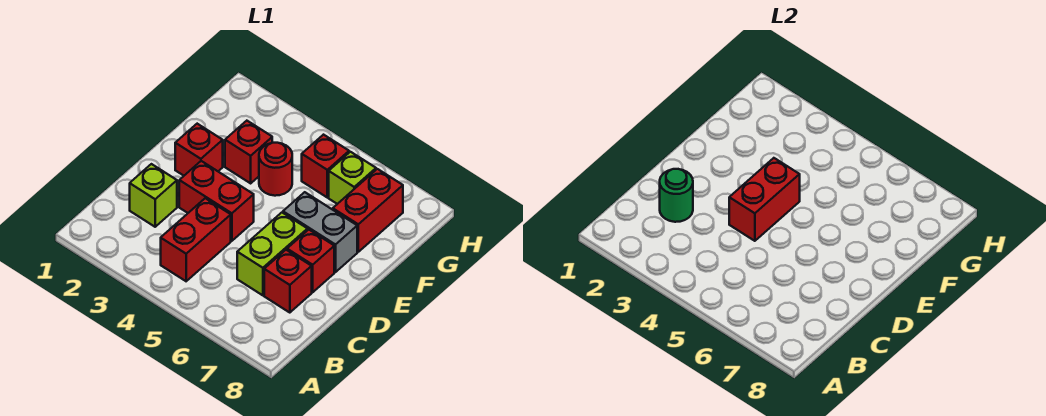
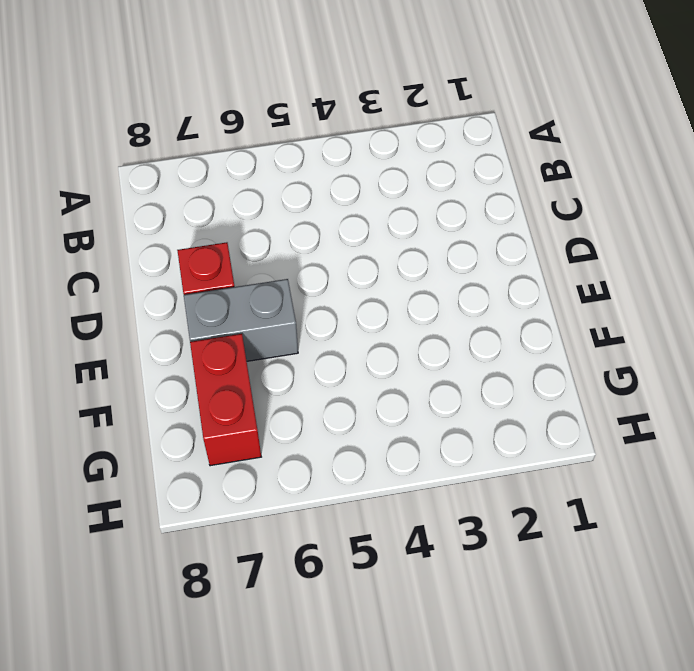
none -> red brick B4:C4 level 1
none -> lime brick C2 level 1
none -> lime brick C6:D6 level 1

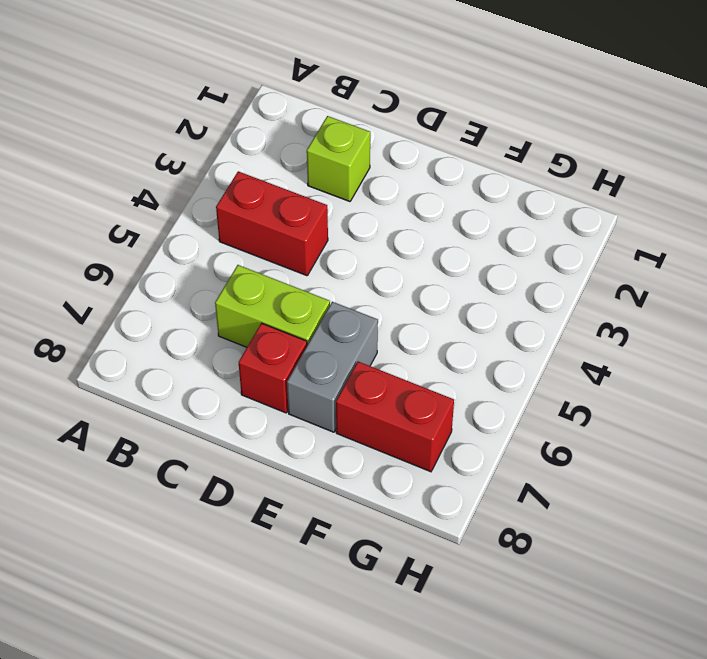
none -> red brick C7 level 1
none -> red brick D3:D4 level 1
none -> red brick E2 level 1

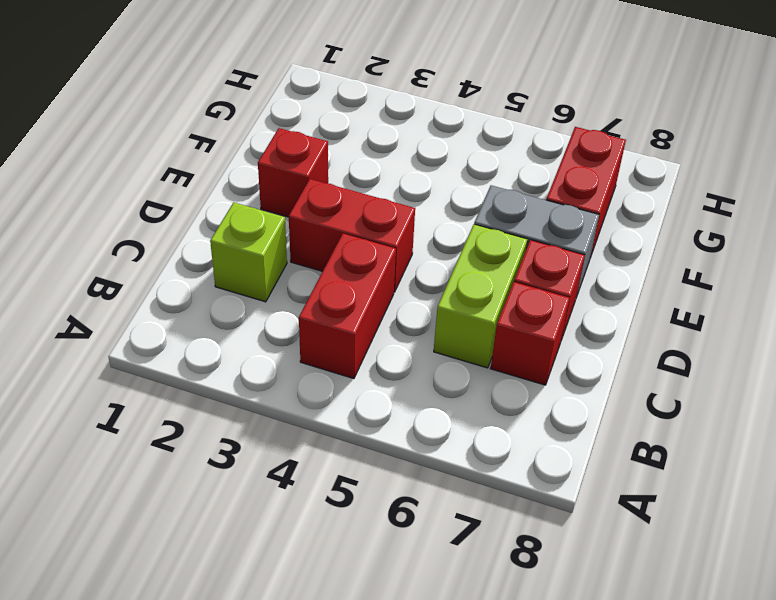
none -> red brick F3 level 1
none -> red round brick F4 level 1
none -> red brick G5 level 1

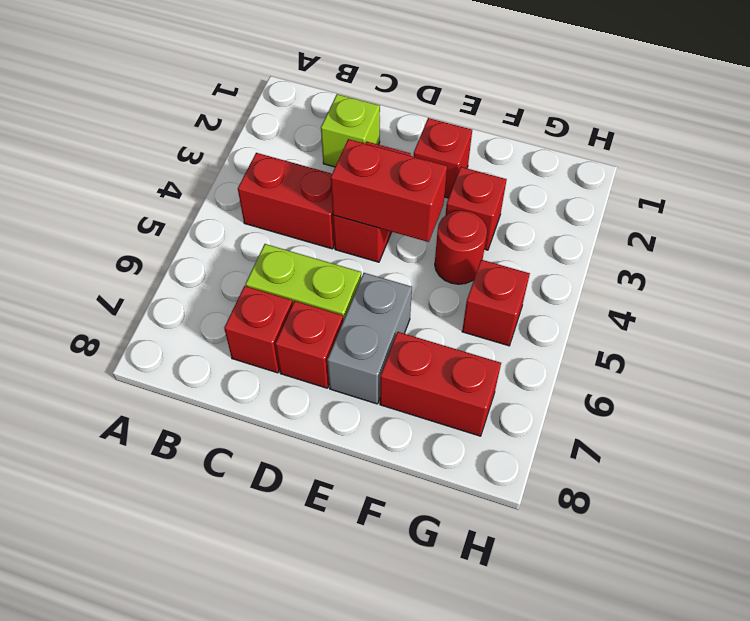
none -> lime brick G6 level 1
none -> green round brick C2 level 2

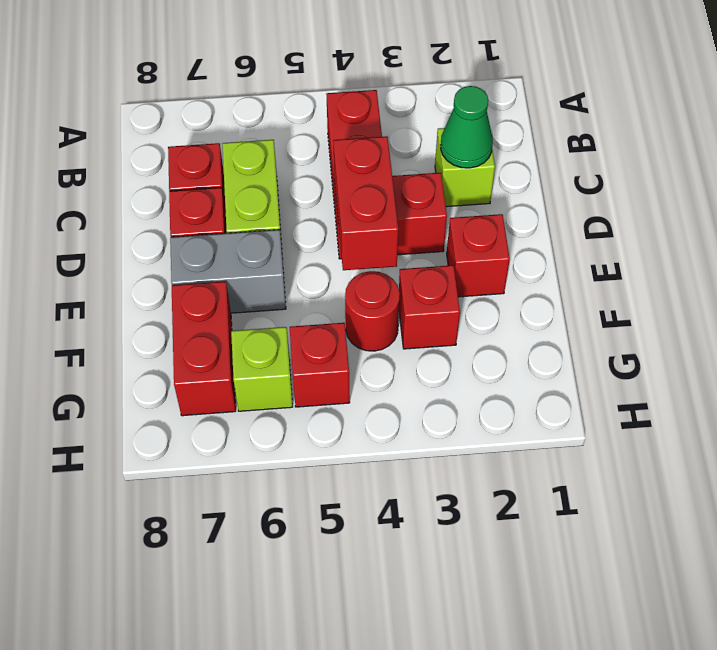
green cone C2 level 2 -> green round brick C2 level 2

